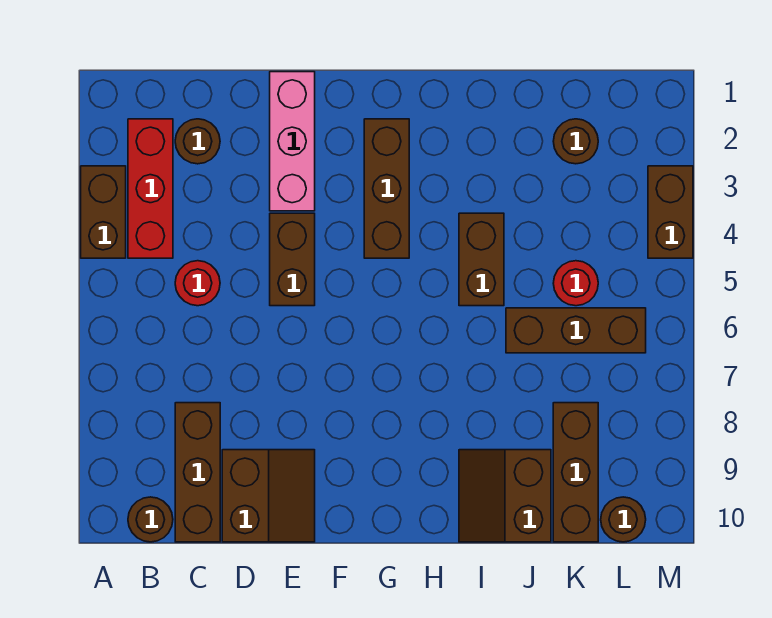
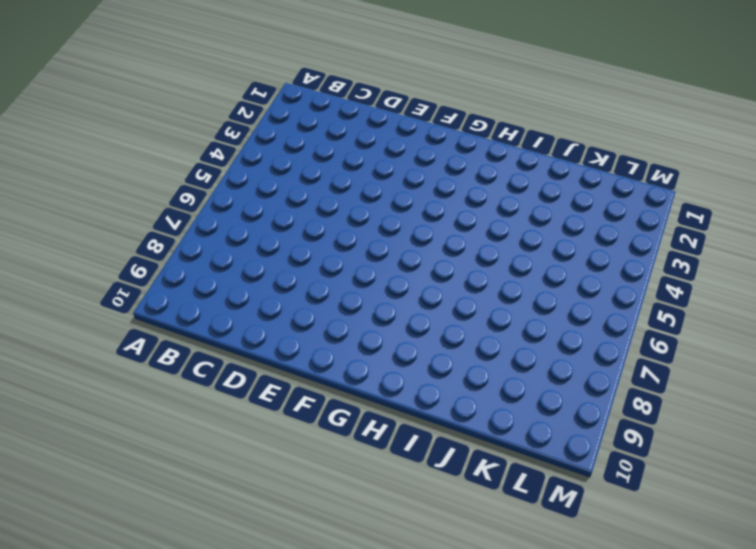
none -> brown brick A3:A4 level 1
none -> red brick B2:B4 level 1
none -> brown round brick B10 level 1

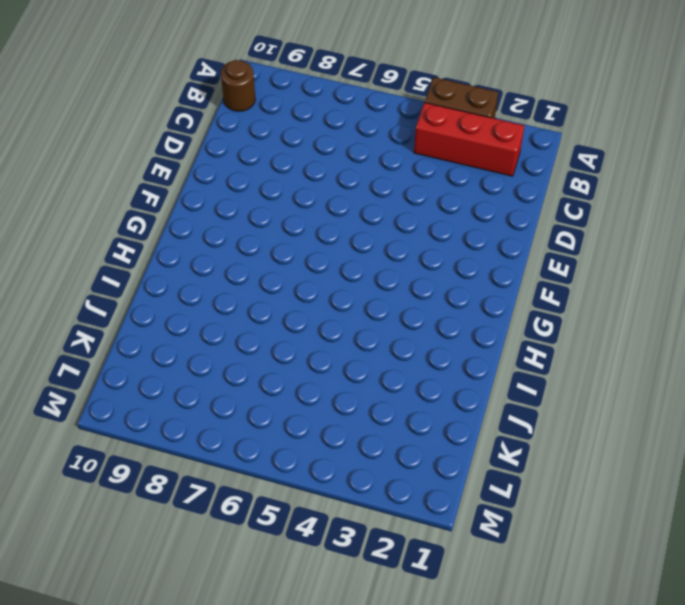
none -> brown round brick C2 level 1
none -> red round brick C5 level 1
none -> brown brick C8:C10 level 1

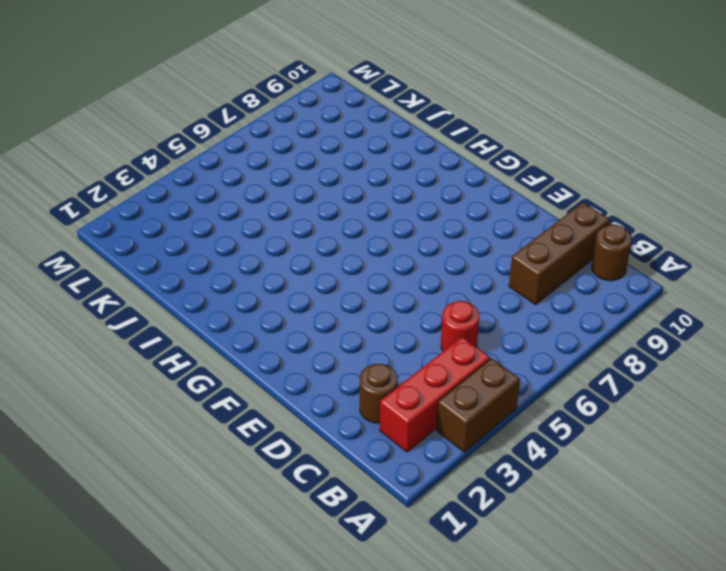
none -> brown slope D9:E10 level 1 top D
none -> pink brick E1:E3 level 1
none -> brown brick E4:E5 level 1

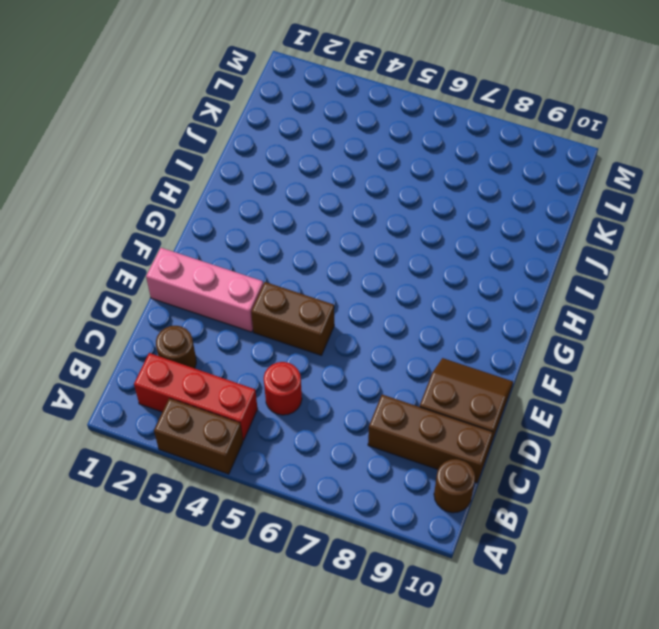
none -> brown brick G2:G4 level 1
none -> brown brick I4:I5 level 1
none -> brown slope I9:J10 level 1 top J

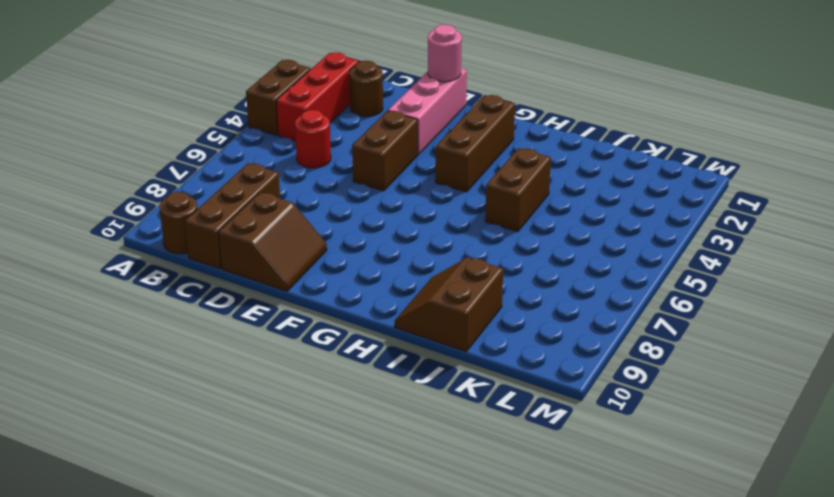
pink round brick E1 level 2 -> none
none -> brown brick J6:L6 level 1
none -> brown round brick K2 level 1
none -> red round brick K5 level 1

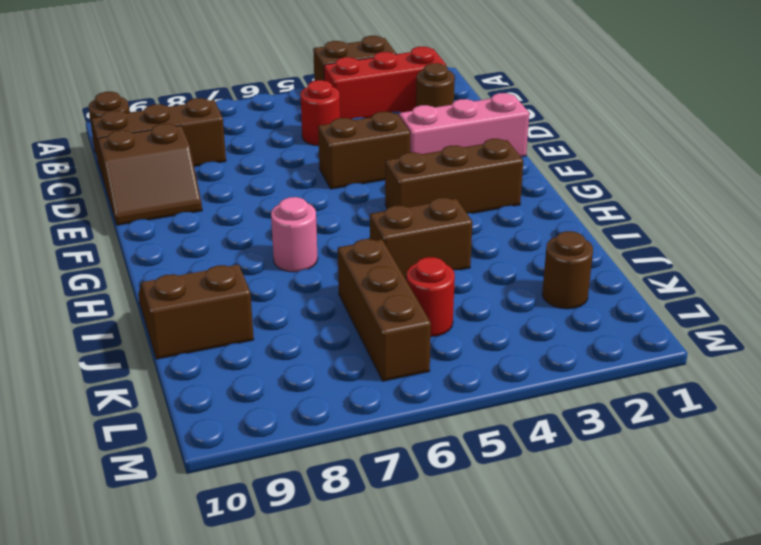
pink round brick H7 level 1 -> none
none -> brown brick K8:K10 level 1
none -> brown round brick L10 level 1
none -> brown brick M3:M4 level 1

